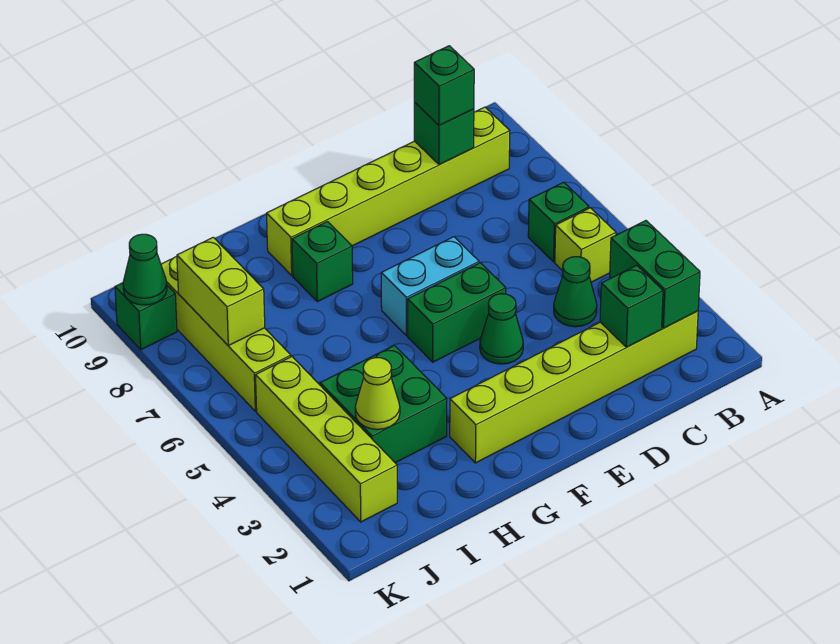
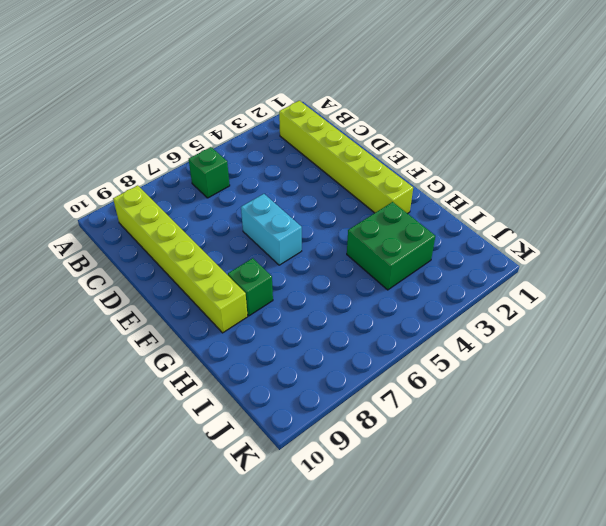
none -> lime brick B5 level 1
none -> green cone C4 level 1
none -> green cone E4 level 1

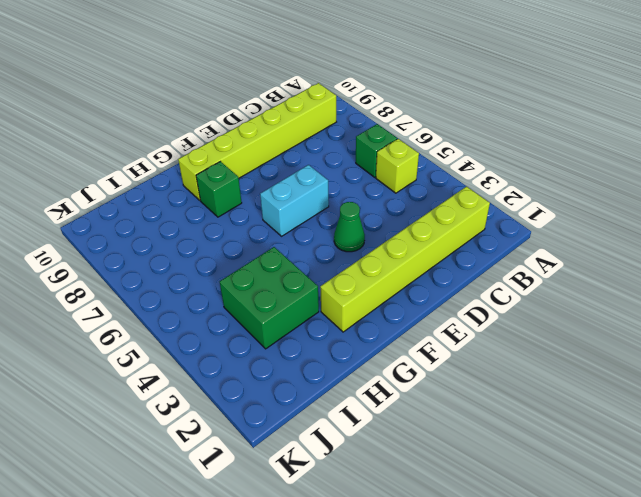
none -> green cone C4 level 1
none -> green brick E5:F5 level 1
none -> lime brick J2:J5 level 1

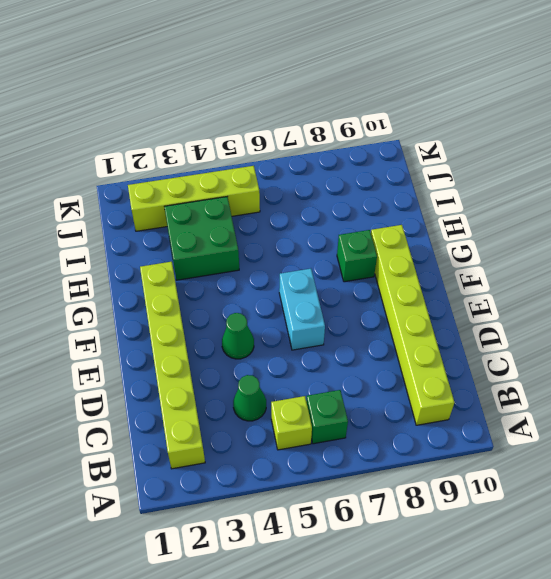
none -> green brick E5:F5 level 1
none -> lime brick J6:J9 level 1
none -> green brick K9 level 1

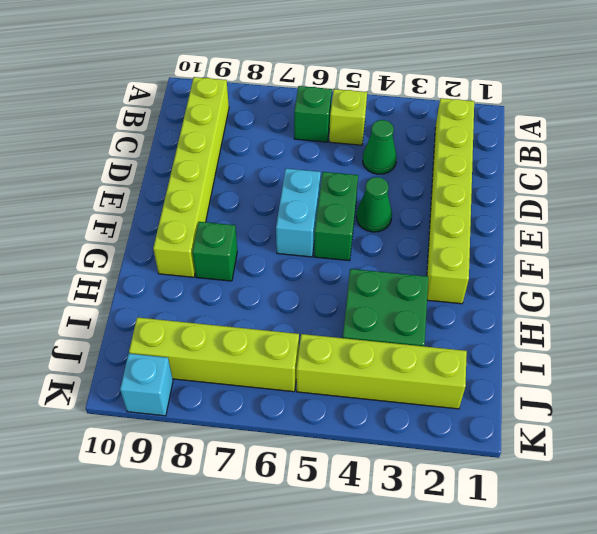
cyan brick K9 level 1 -> green brick K9 level 1
none -> green brick B2:B3 level 2
none -> green brick C2 level 2
none -> green brick C9 level 2

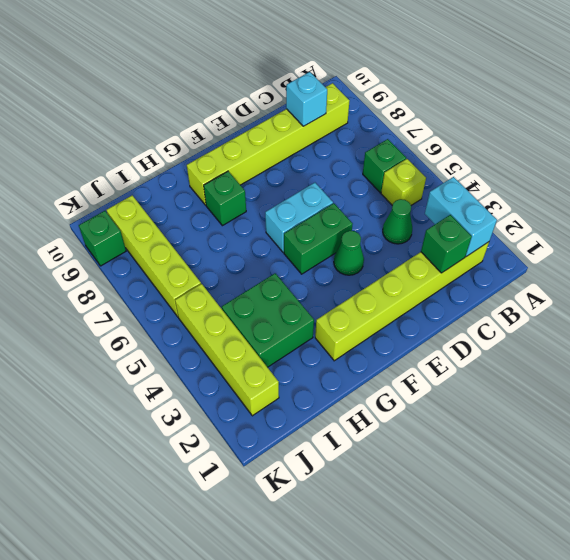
cyan brick B2:B3 level 2 -> green brick B2:B3 level 2
cyan brick C9 level 2 -> green brick C9 level 2
none -> lime cone I3 level 2
none -> lime brick J7:J8 level 2
none -> green cone K9 level 2

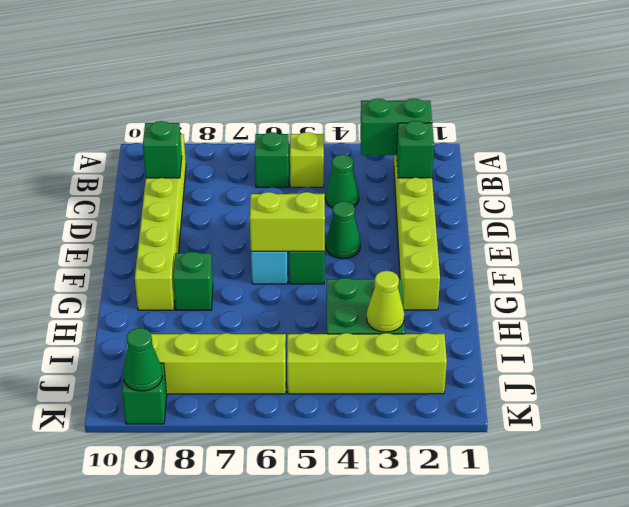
lime brick F5:F6 level 2 -> lime brick J7:J8 level 2
none -> green brick C9 level 3

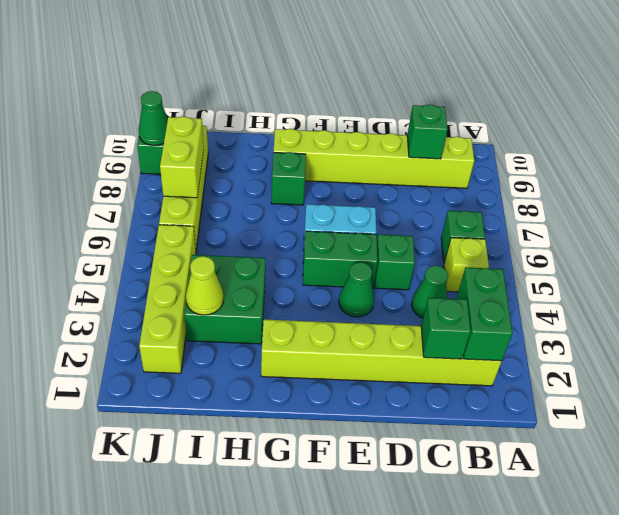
green brick D5 level 1 -> green brick C9 level 3

